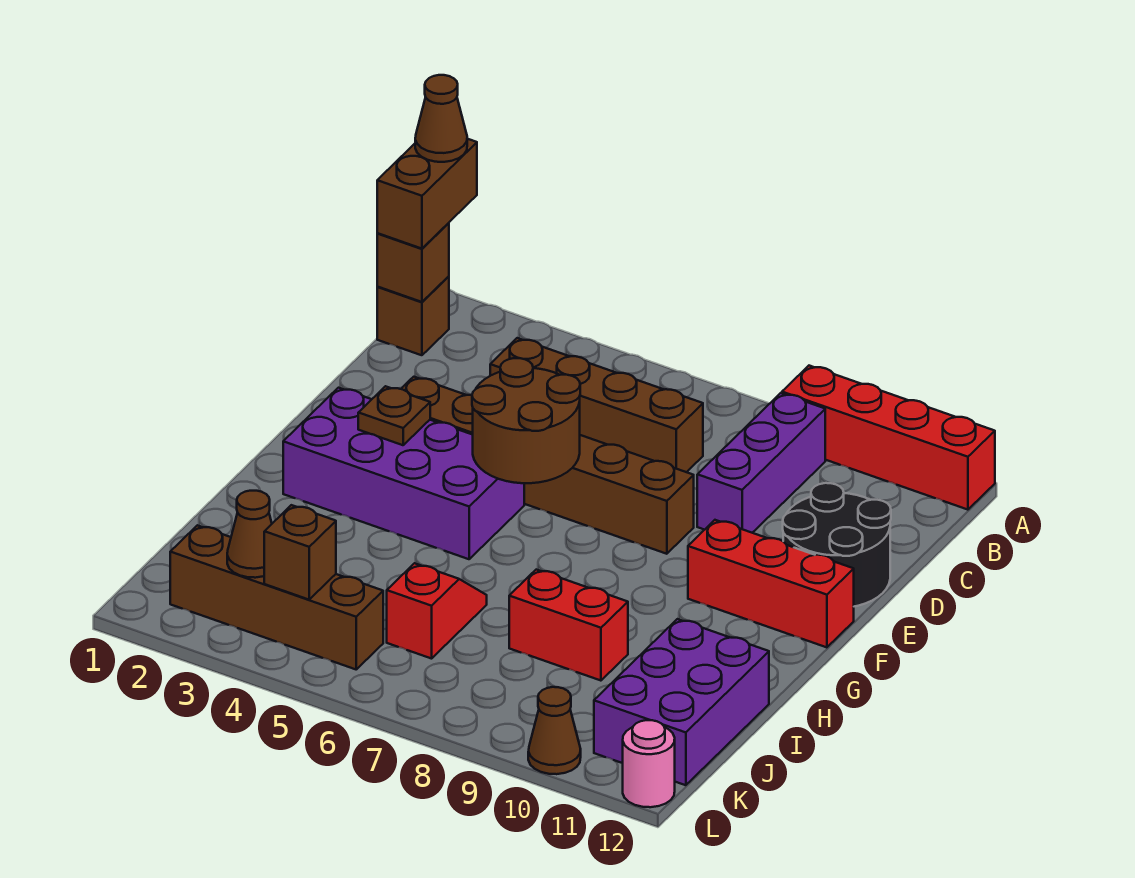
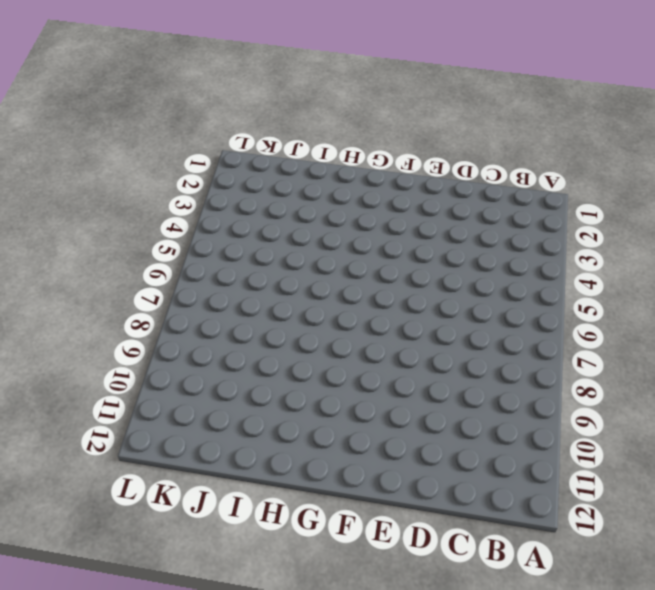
none -> red brick A9:A12 level 1
none -> brown brick B1 level 1
none -> purple brick B9:D9 level 1

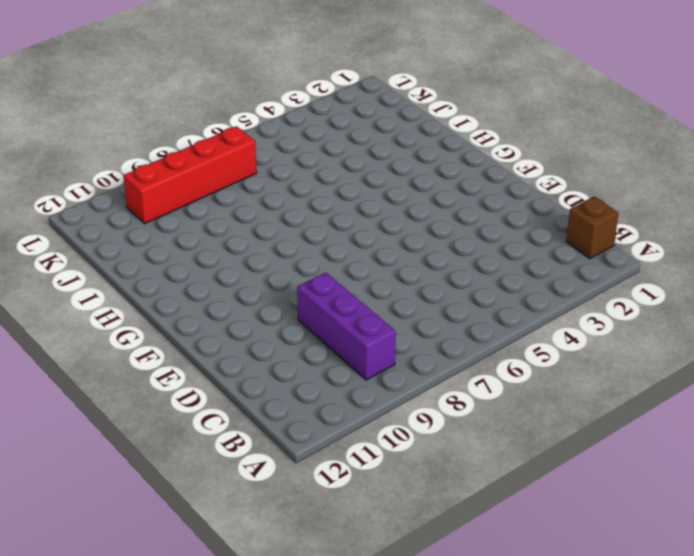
red brick K7:K10 level 1 -> red brick A9:A12 level 1
none -> brown brick C4:C7 level 1
none -> black round brick D11:E12 level 1
none -> brown brick E3:E8 level 1

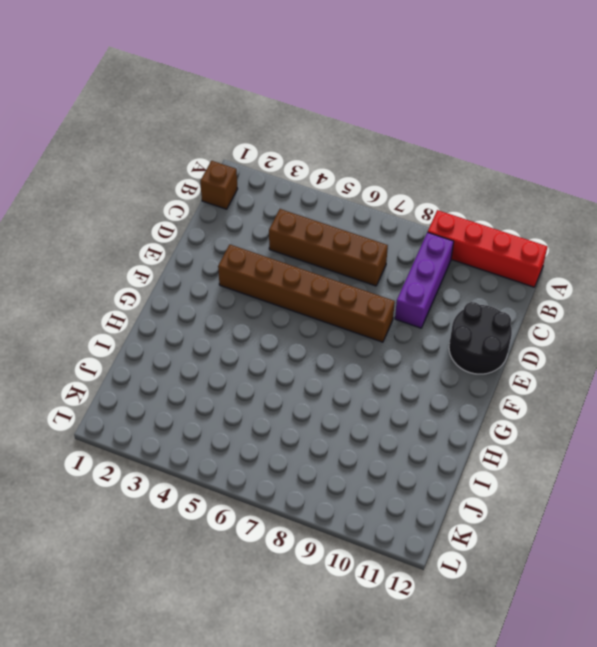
none -> purple brick F2:G5 level 1
none -> red brick F10:F12 level 1
none -> red slope I6:J6 level 1 top J

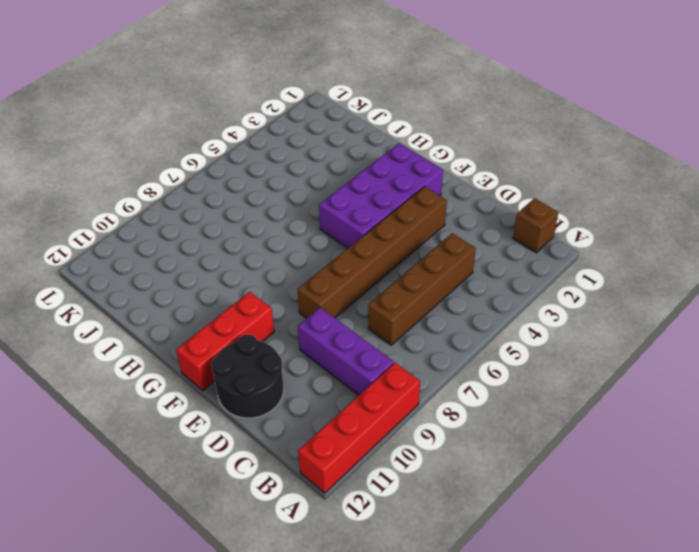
none -> red slope I6:J6 level 1 top J
none -> red brick I8:I9 level 1
none -> purple brick I11:K12 level 1

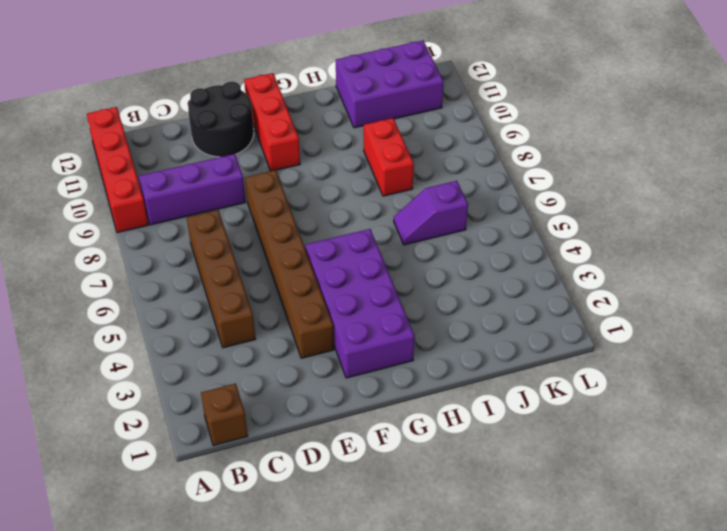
purple slope I6:J6 level 1 top J -> red slope I6:J6 level 1 top J
none -> brown brick K2:K5 level 1
none -> brown cone L10 level 1
none -> pink round brick L12 level 1

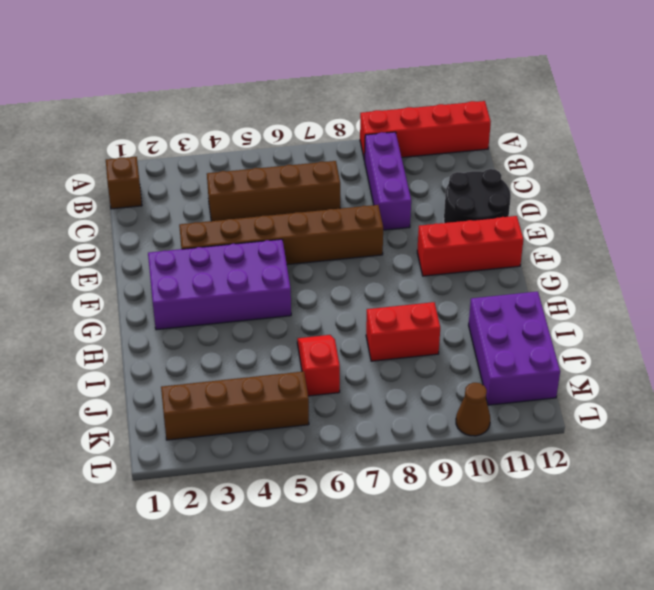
none -> pink round brick L12 level 1
none -> brown brick B1 level 2
none -> brown round brick E5:F6 level 2

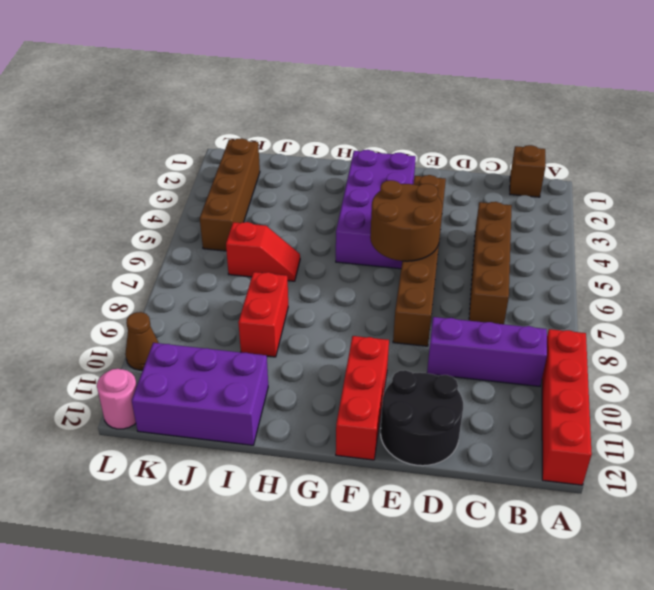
none -> brown brick B1 level 2
none -> brown plate F3 level 2
none -> brown cone K3 level 2

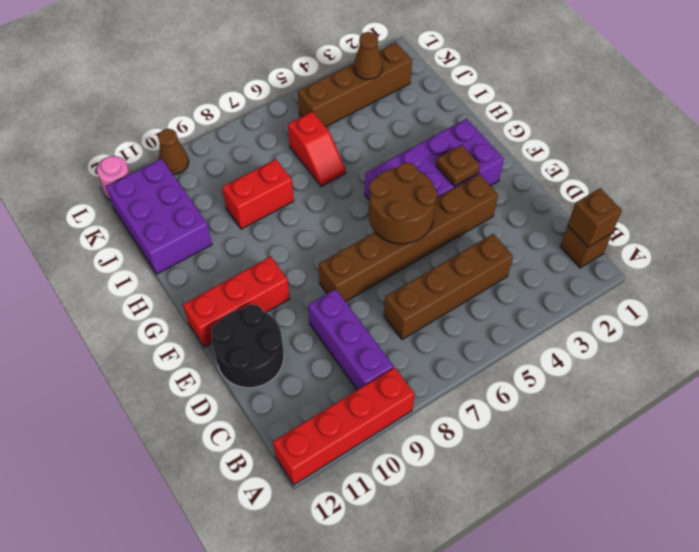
none -> brown brick K4 level 2
none -> brown brick A1:B1 level 3
none -> brown cone A1 level 4

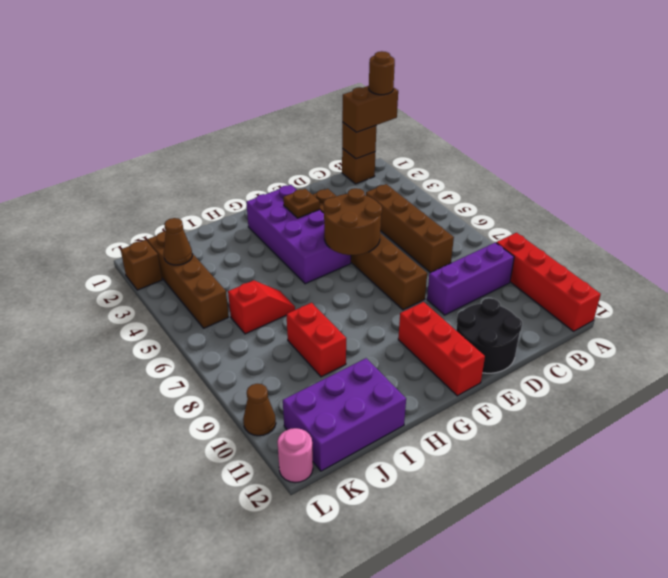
brown round brick A1 level 4 -> brown cone A1 level 4
brown brick L2 level 1 -> brown brick K4 level 2

